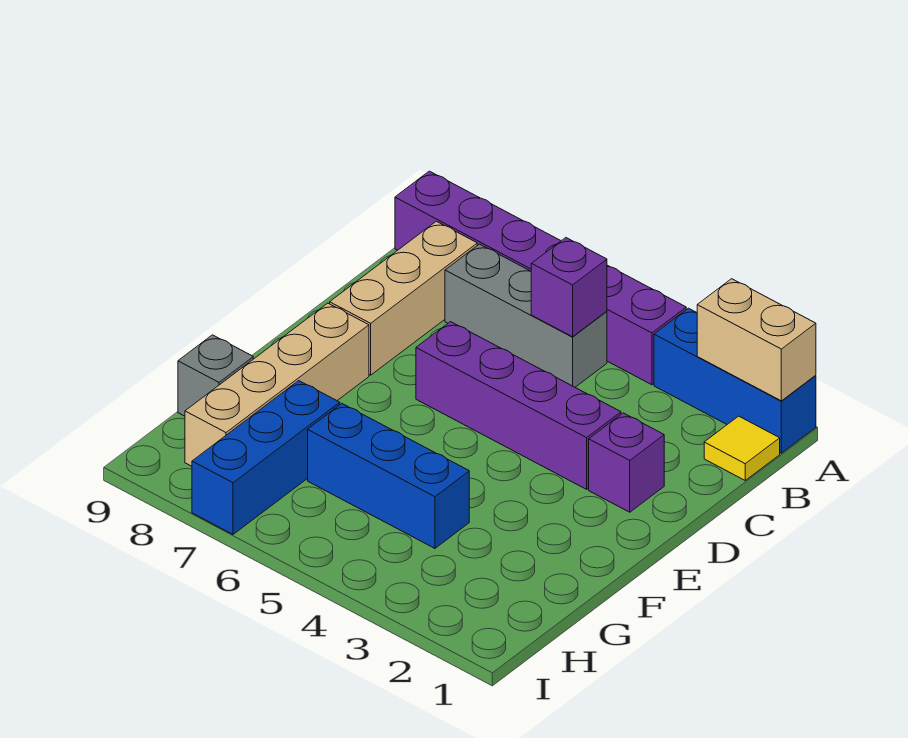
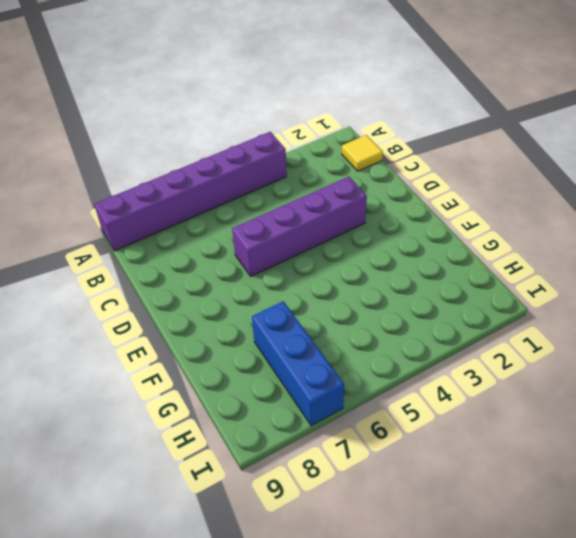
none -> blue brick A1:A3 level 1
none -> grey brick B5:B7 level 1
none -> tan brick B8:D8 level 1

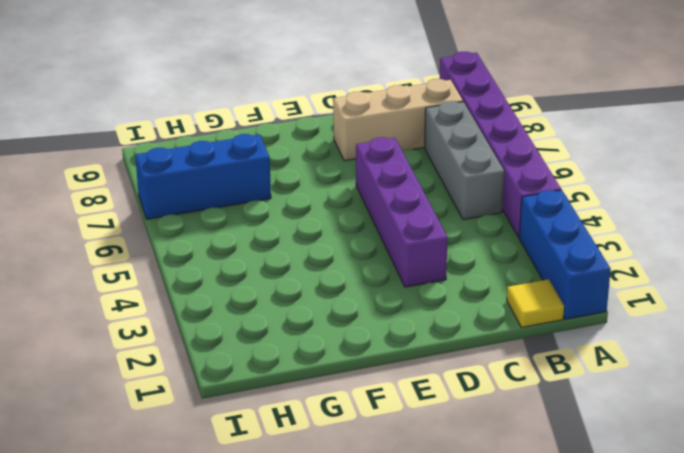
none -> purple brick D2 level 1
none -> tan brick E8:H8 level 1
none -> blue brick G4:G6 level 1

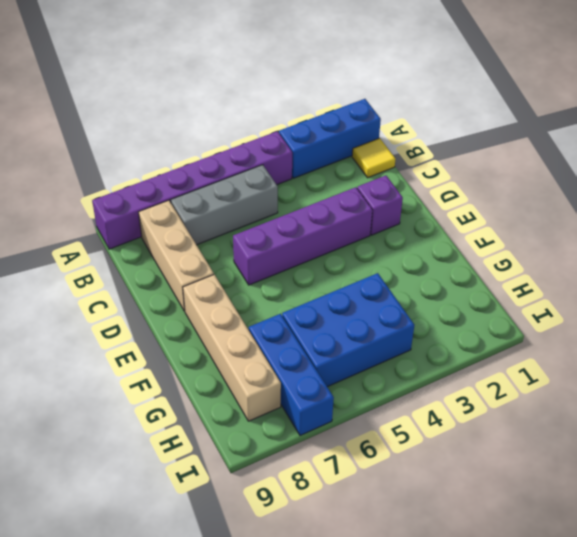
blue brick G4:H6 level 1 -> blue brick G4:G6 level 1
none -> grey brick G9 level 1
none -> tan brick A1:A2 level 2
none -> purple brick B5 level 2

